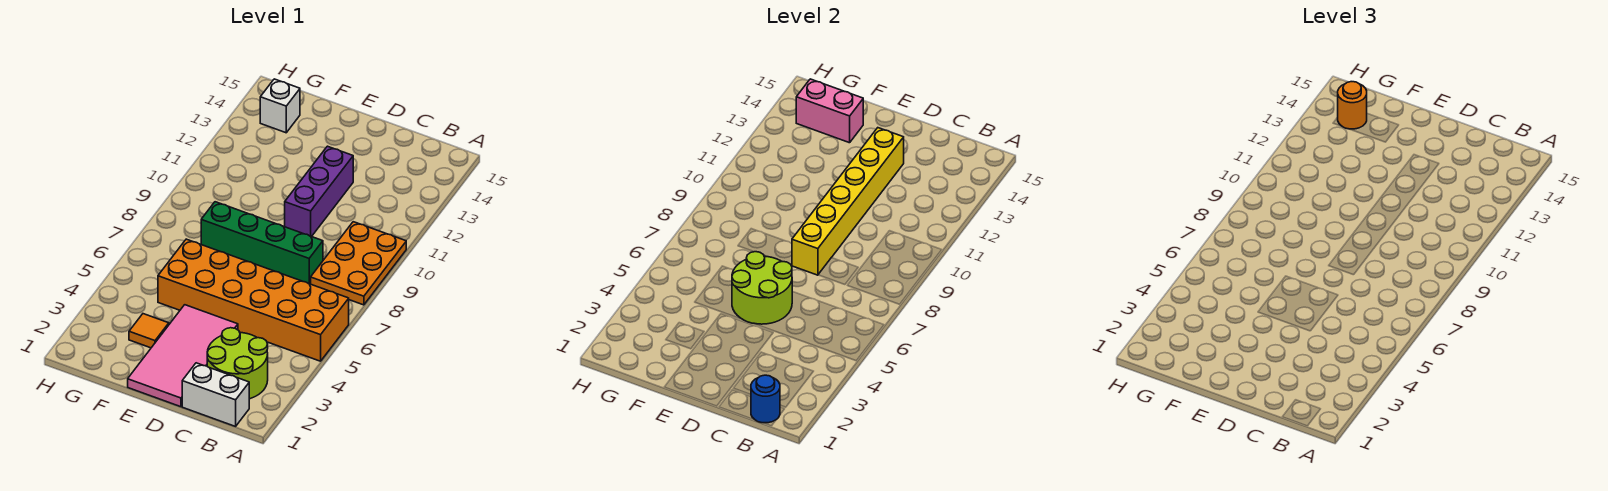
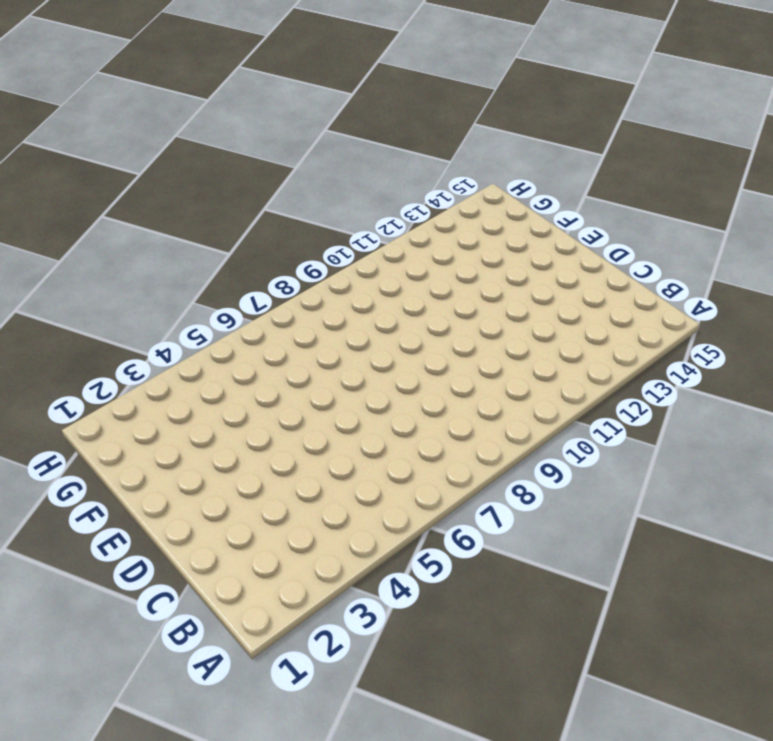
none -> orange brick A5:F6 level 1
none -> orange plate A8:B10 level 1
none -> white brick B1:C1 level 1

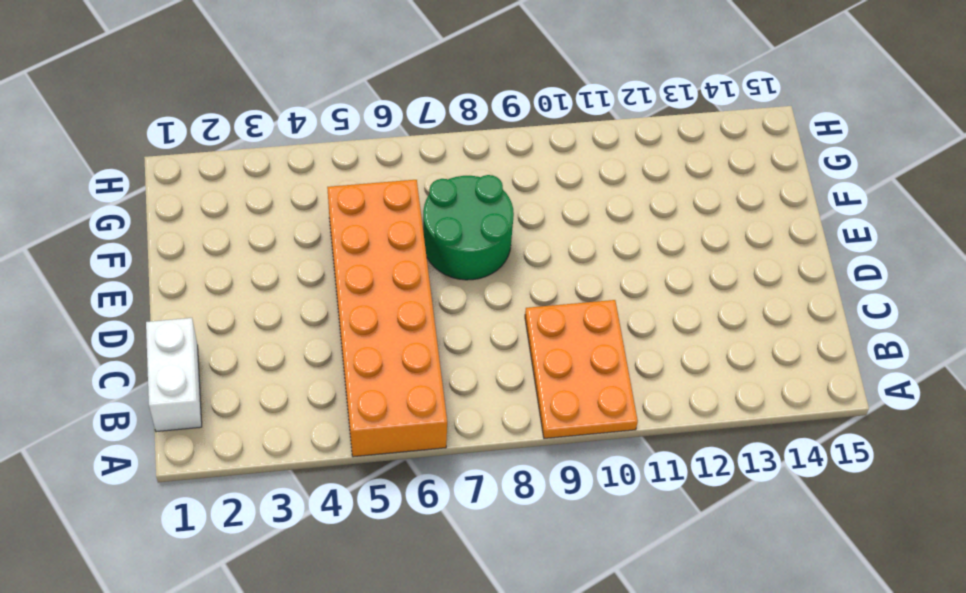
orange plate A9:C10 level 1 -> orange plate A8:B10 level 1
green round brick E7:F8 level 1 -> green brick C8:F8 level 1
none -> lime round brick B2:C3 level 1
none -> pink tile D1:E4 level 1
none -> purple brick D10:D12 level 1

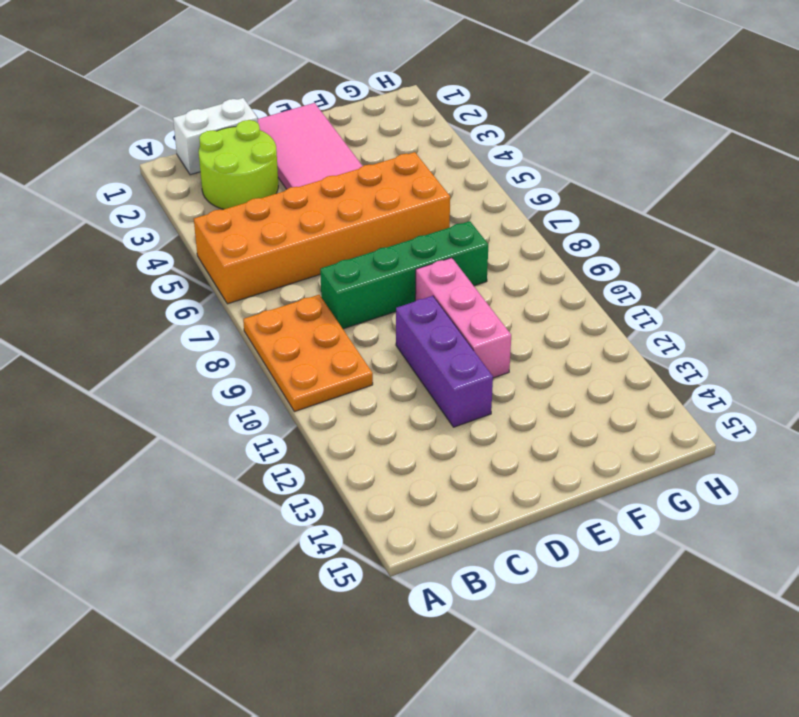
pink brick E9:E11 level 1 -> none
none -> orange tile F3 level 1
none -> white brick G14 level 1
none -> blue round brick B1 level 2

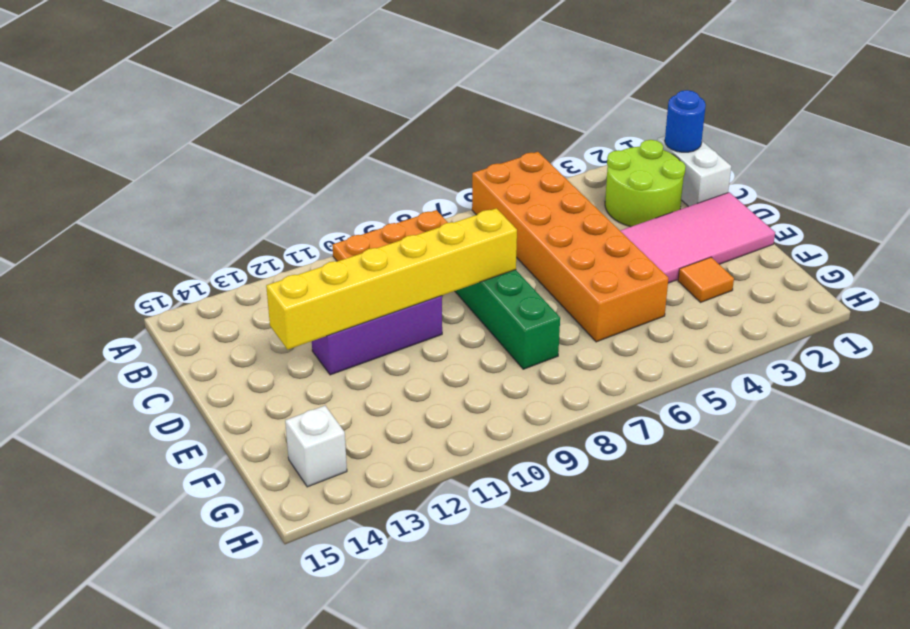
none -> lime round brick D5:E6 level 2
none -> pink brick F14:G14 level 2
none -> orange round brick G14 level 3

